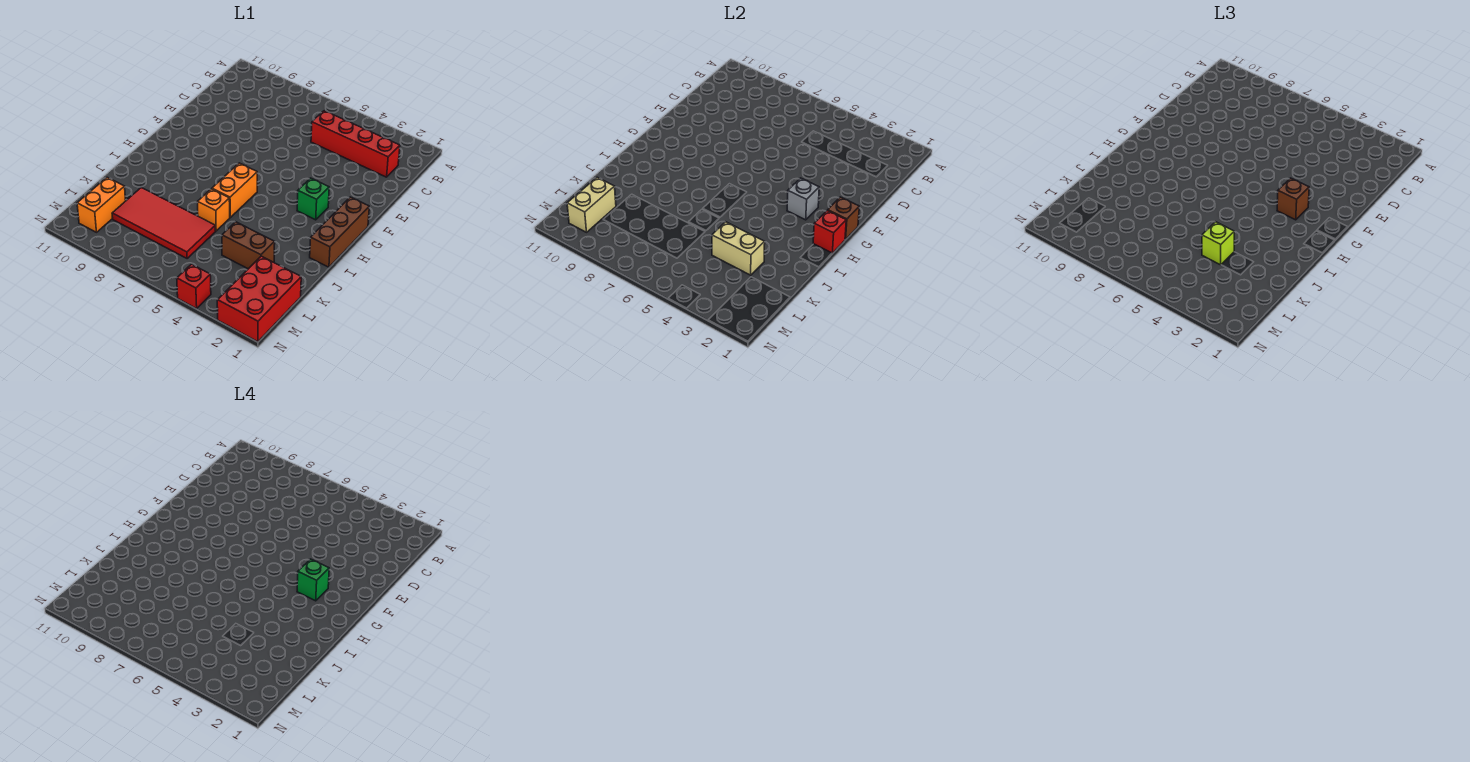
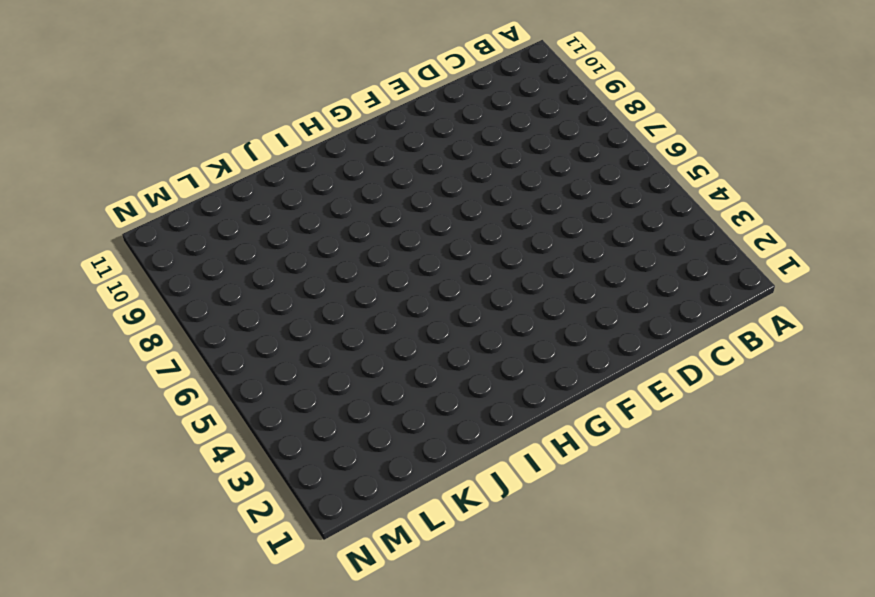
none -> red brick C2:C5 level 1
none -> brown brick G1:I1 level 1
none -> green brick G3 level 1

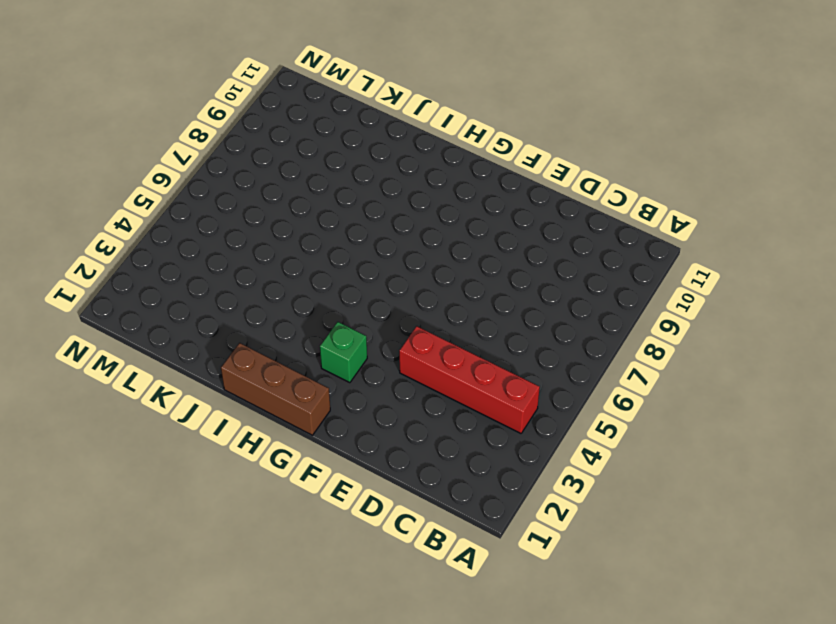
red brick B4:E4 level 1 -> red brick C2:C5 level 1
none -> orange brick H6:I6 level 1
none -> orange brick J6 level 1
none -> brown brick K3:K4 level 1

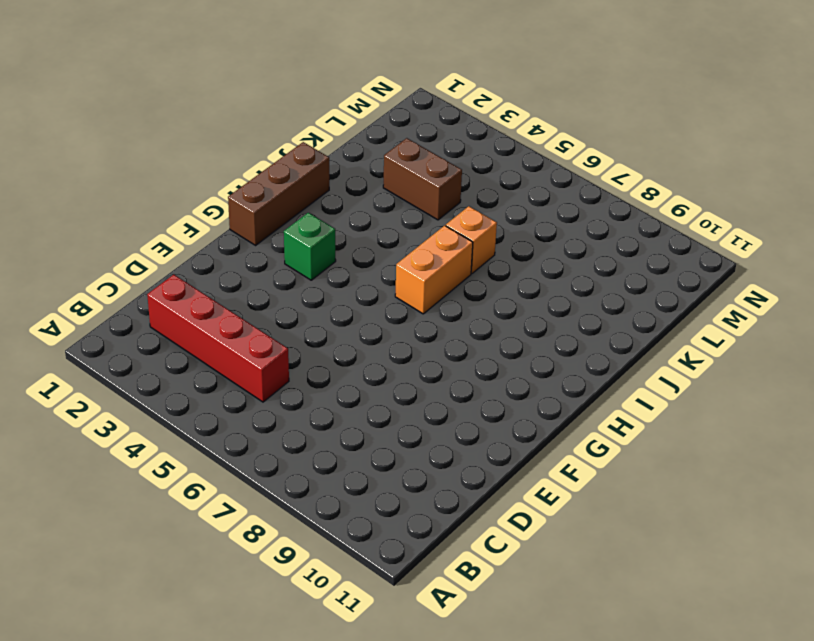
none -> red tile K6:L9 level 1
none -> red brick L1:N2 level 1
none -> orange brick L10:M10 level 1

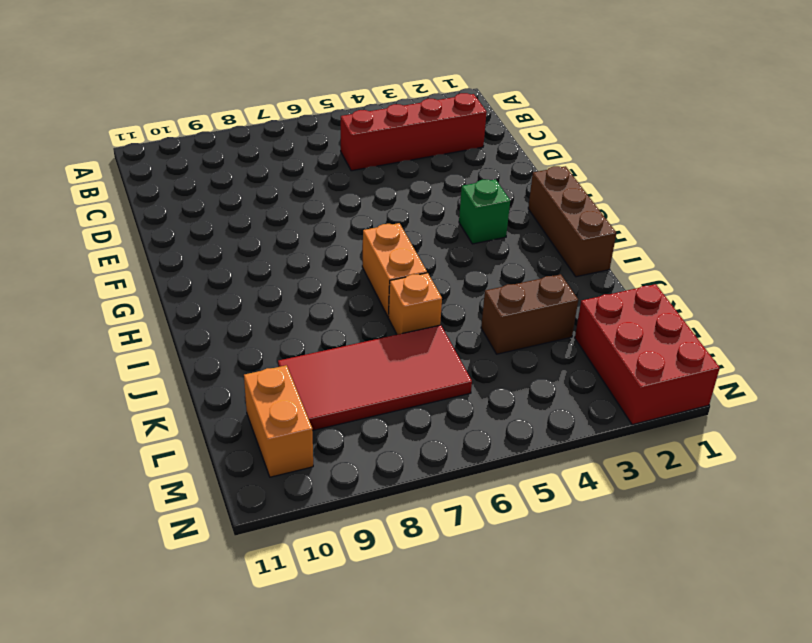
none -> red brick N4 level 1
none -> brown brick G1 level 2
none -> grey brick G3 level 2

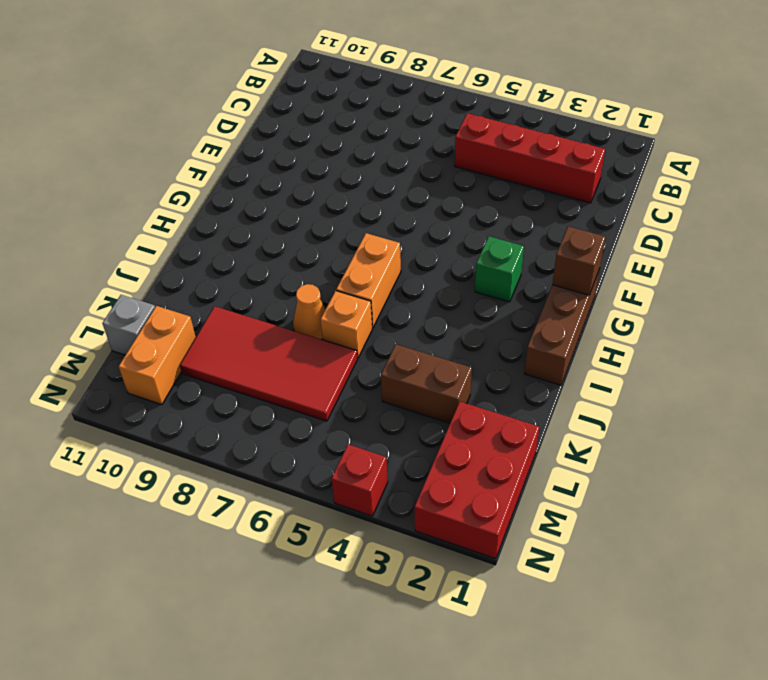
orange cone J7 level 1 -> none
grey brick L11 level 1 -> grey brick G3 level 2
none -> red brick H1 level 2
none -> tan brick K3:K4 level 2
none -> tan brick L10:M10 level 2

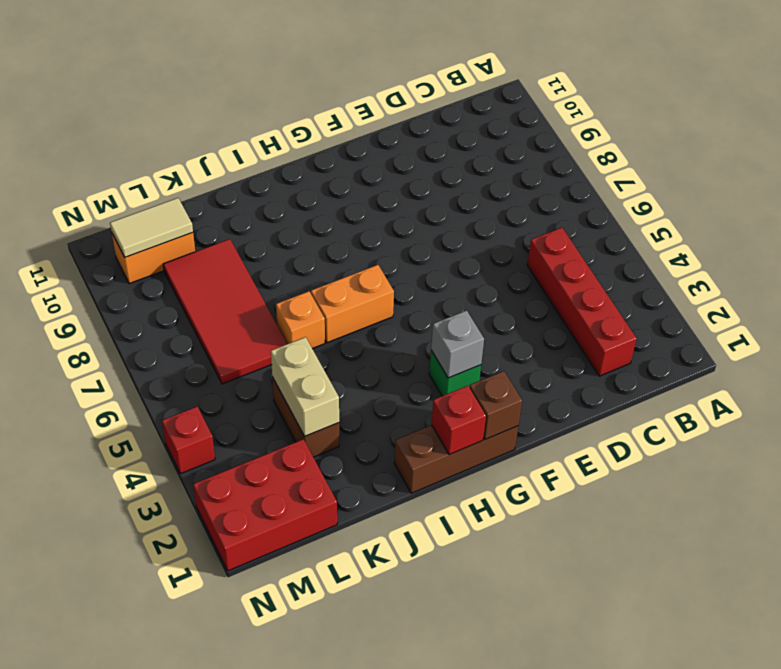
tan tile L10:M10 level 2 -> tan brick L10:M10 level 2
none -> brown brick G3 level 3
none -> lime brick K4 level 3
none -> green brick G3 level 4

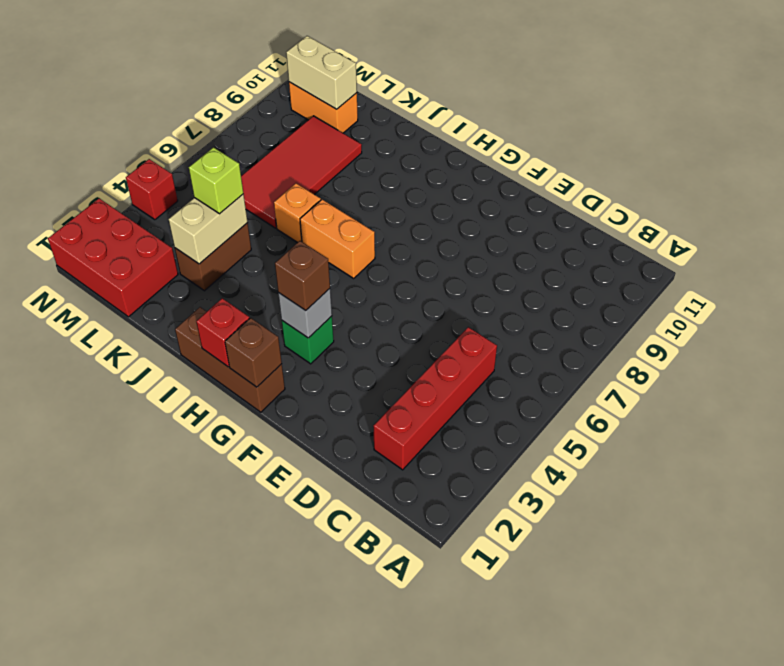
none -> green brick G3 level 4

